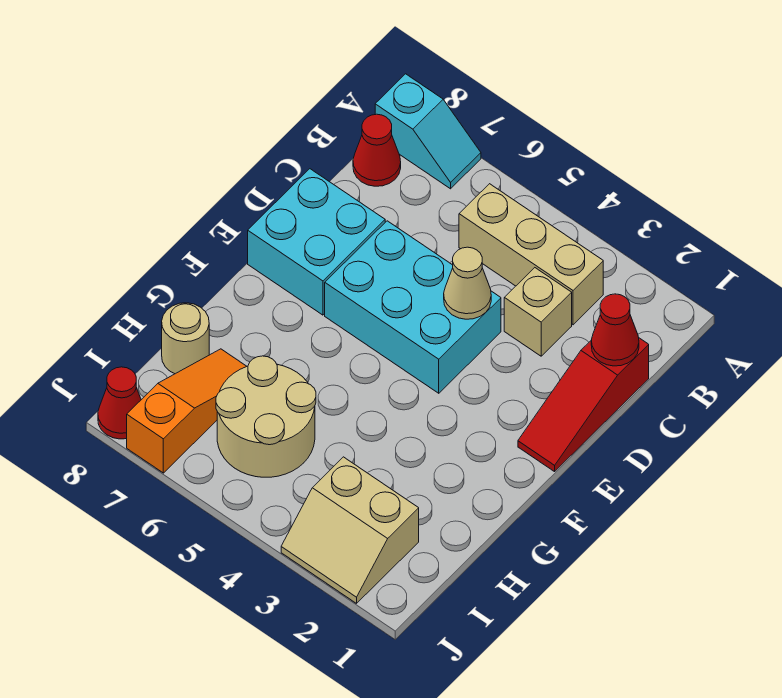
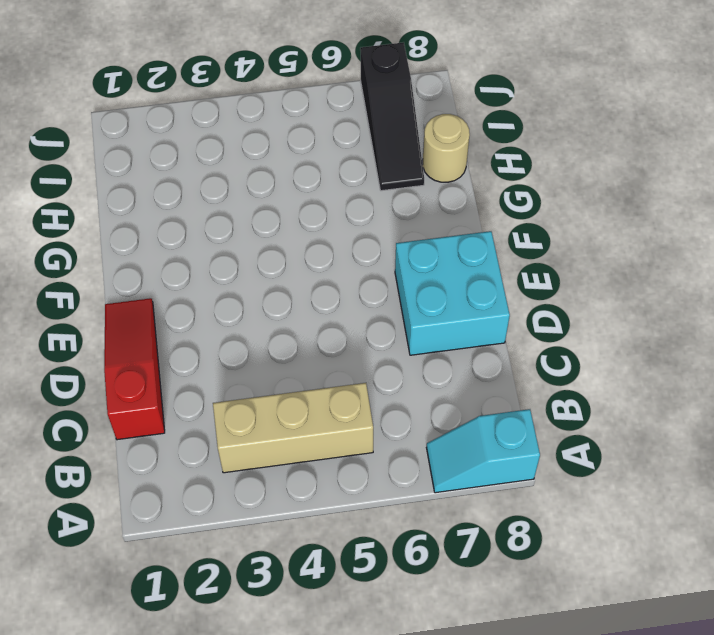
black slope H7:J7 level 1 top J -> orange slope H7:J7 level 1 top J
none -> red cone B8 level 1
none -> tan brick C3 level 1
none -> cyan brick D4:E6 level 1

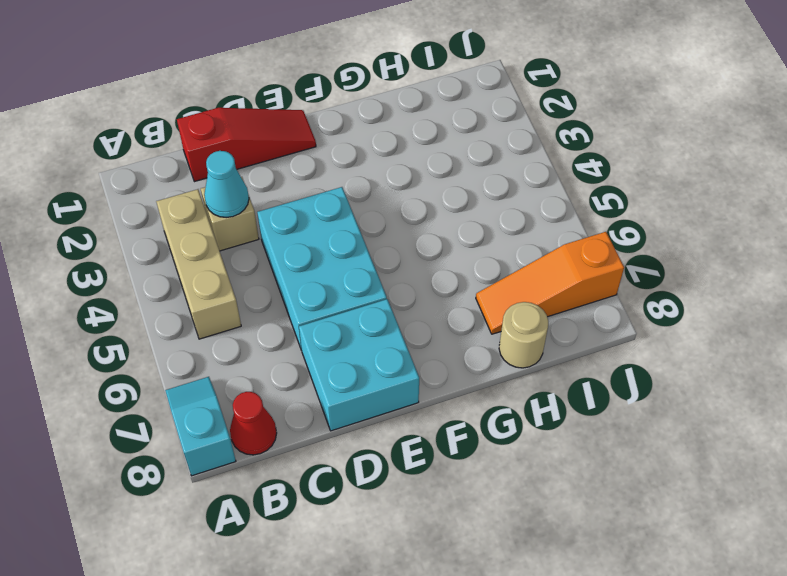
cyan cone C3 level 2 -> none
none -> tan round brick H5:I6 level 1
none -> tan slope I2:J3 level 1 top I
none -> red cone J8 level 1

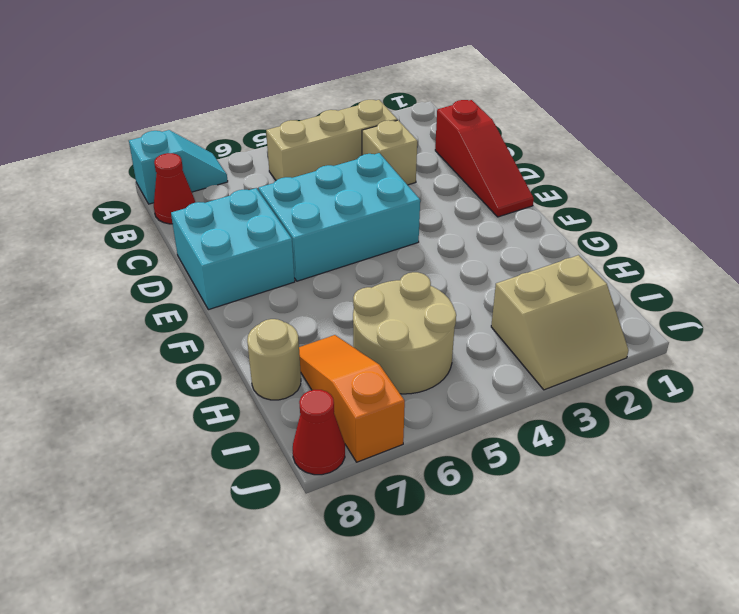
none -> red cone C1 level 2
none -> tan cone D4 level 2

